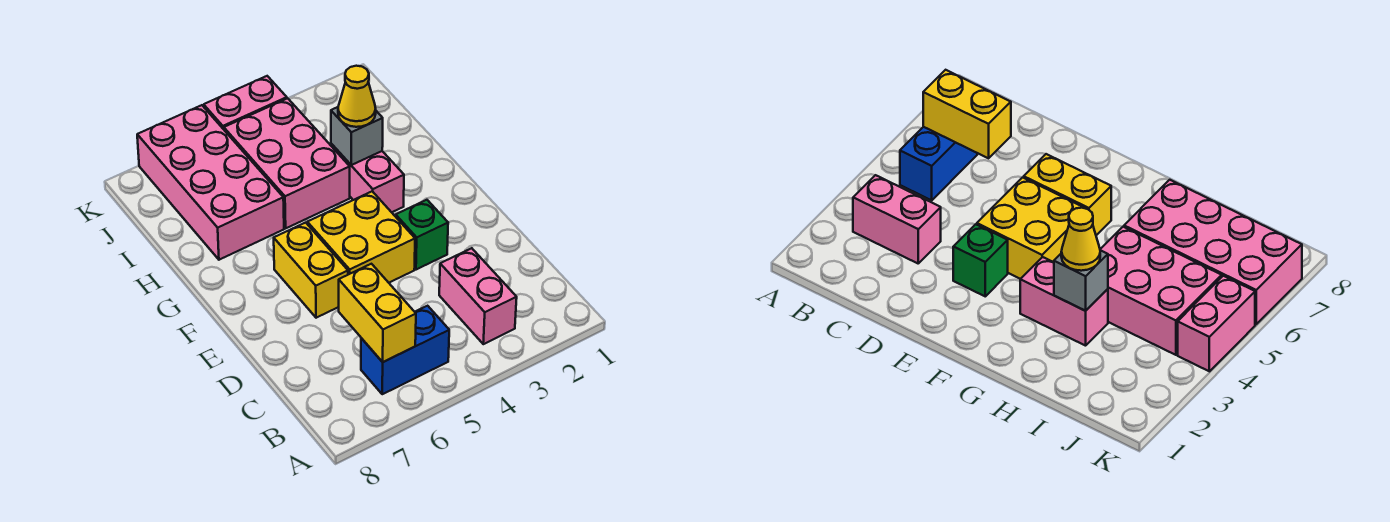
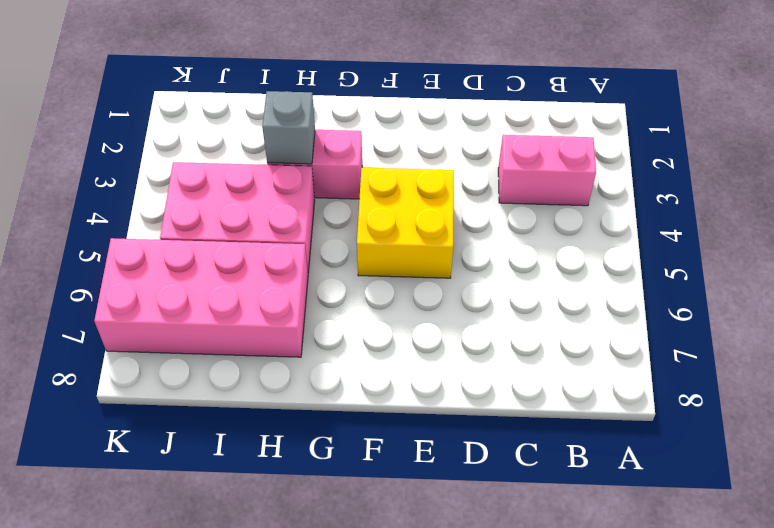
none -> blue brick B5:B6 level 1
none -> green brick E3 level 1
none -> yellow brick E6:F6 level 1

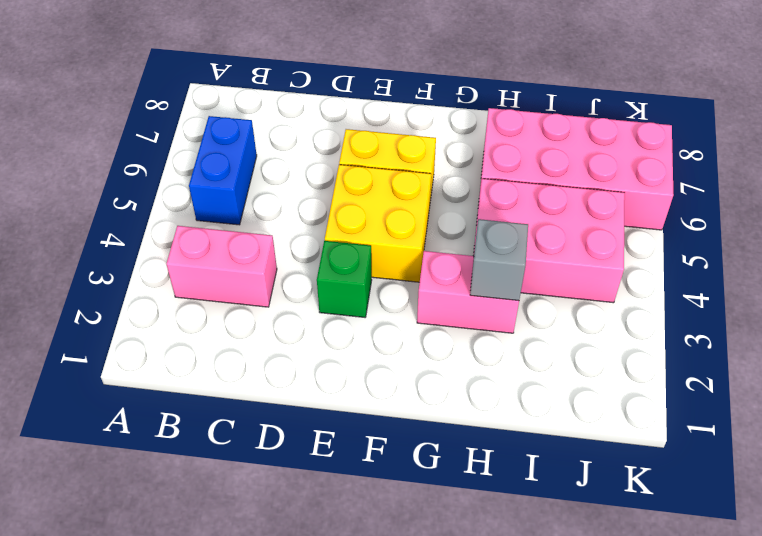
none -> pink brick K4:K5 level 1
none -> yellow brick B6:C6 level 2
none -> yellow cone H3 level 3

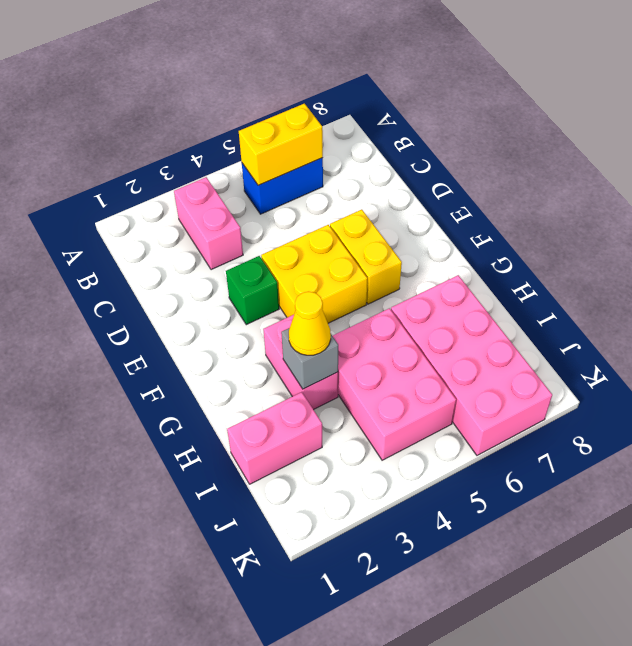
yellow brick B5:B6 level 2 -> yellow brick B6:C6 level 2
pink brick I1:I2 level 1 -> pink brick K4:K5 level 1

